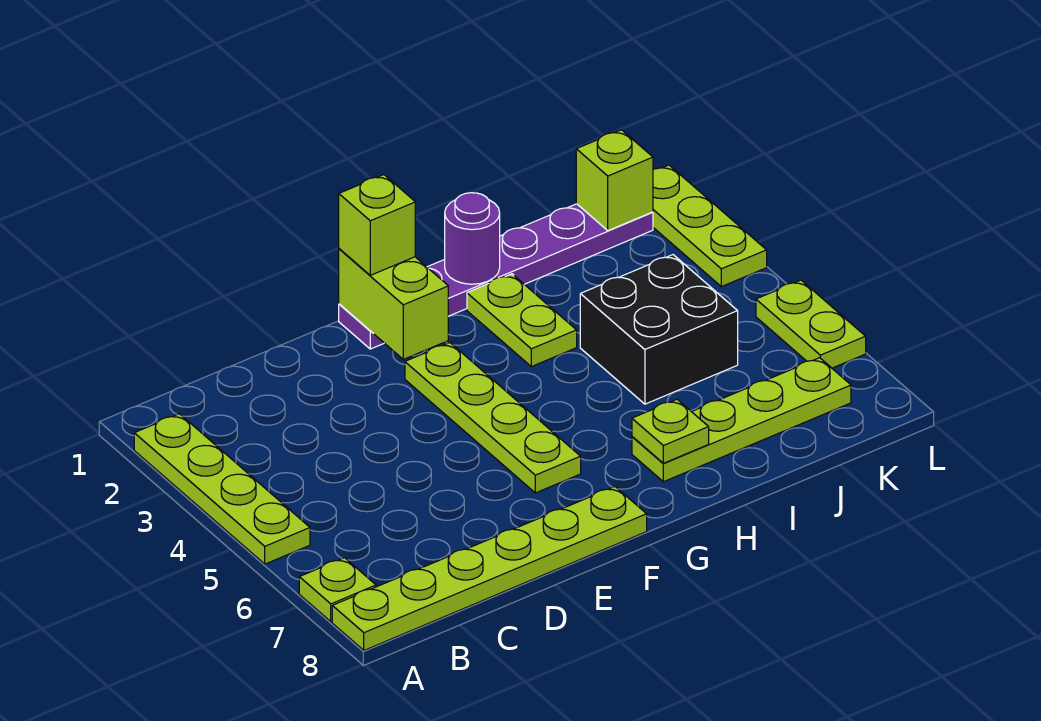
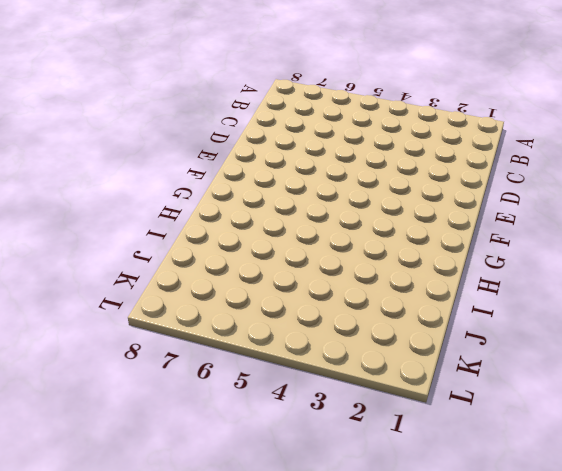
none -> lime plate A2:A5 level 1
none -> lime plate A7 level 1
none -> lime plate A8:F8 level 1

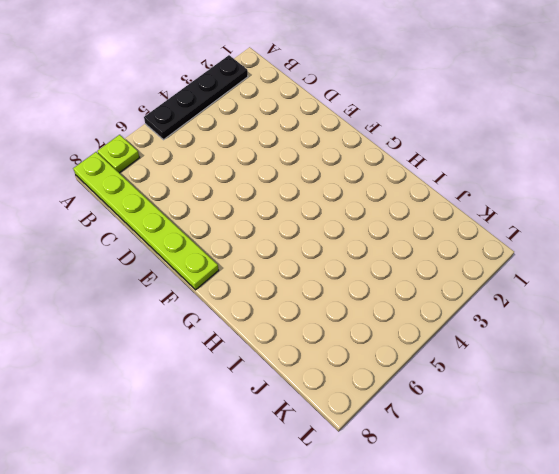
black plate A2:A5 level 1 -> lime plate A2:A5 level 1
none -> purple plate F1:K1 level 1
none -> lime plate F3:F6 level 1
none -> lime plate H2:H3 level 1

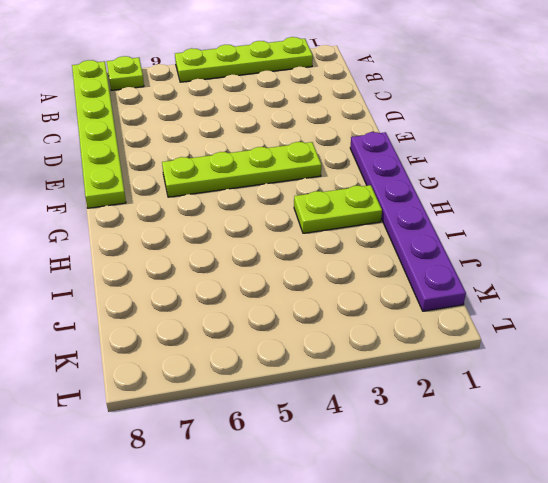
none -> lime plate H7:K7 level 1
none -> black brick I4:J5 level 1
none -> lime plate L1:L3 level 1

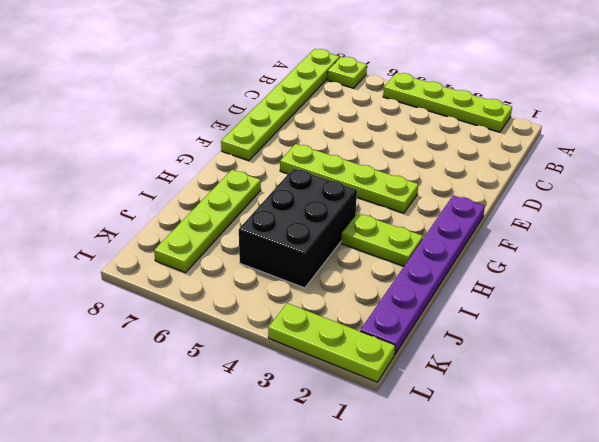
black brick H4:J5 level 1 -> black brick I4:J5 level 1
none -> lime plate L5:L6 level 1
none -> lime brick F1:F2 level 2
none -> purple round brick H1 level 2

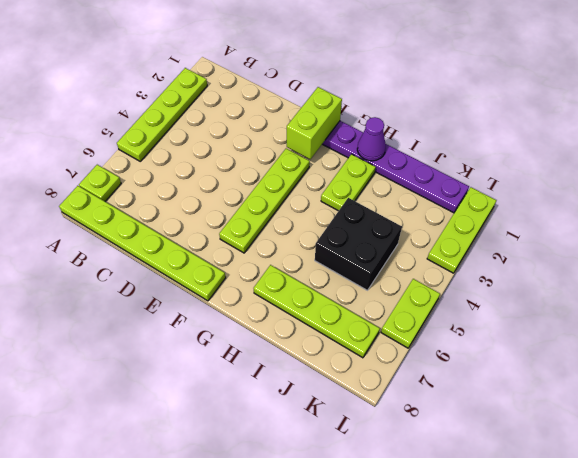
purple cone H1 level 2 -> purple round brick H1 level 2
none -> lime plate H7 level 2
none -> lime brick K1 level 2
none -> lime brick F1 level 3

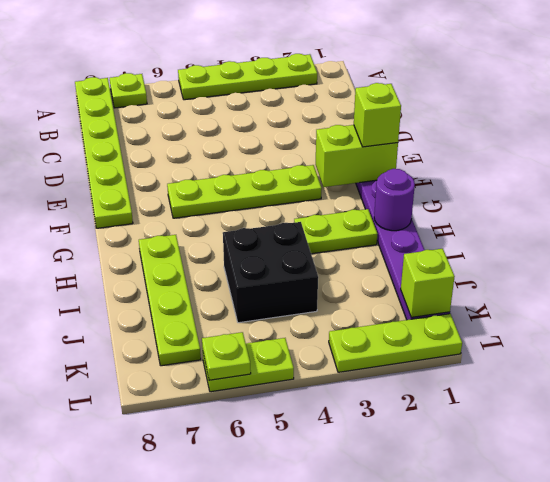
lime plate L6 level 2 -> lime plate H7 level 2

